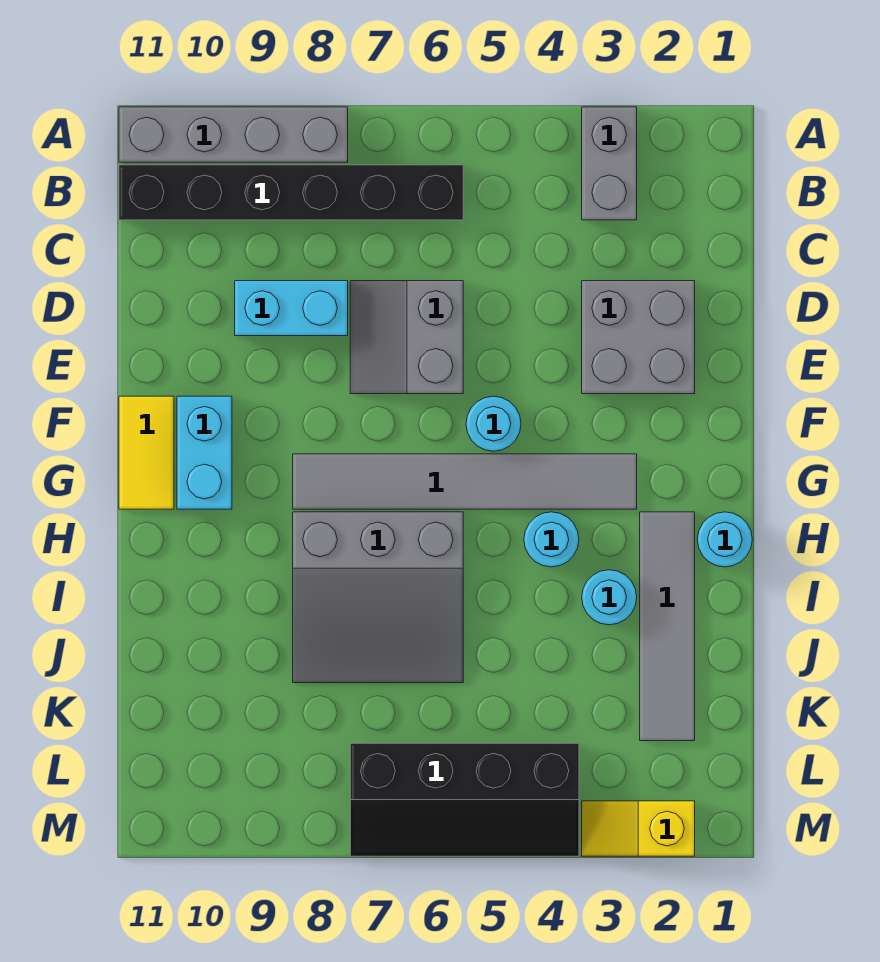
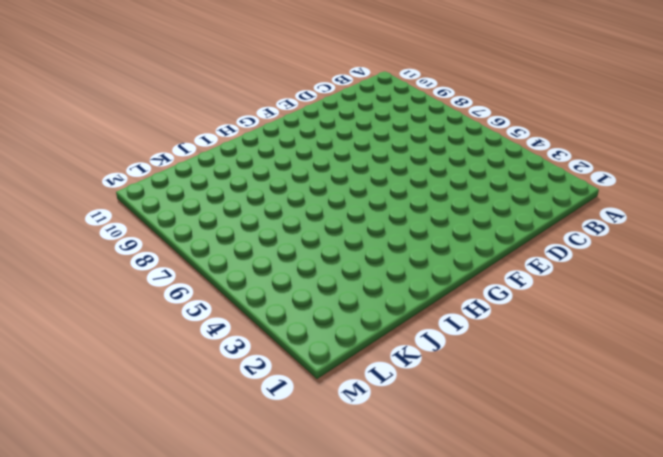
none -> grey brick A3:B3 level 1
none -> grey brick A8:A11 level 1
none -> black brick B6:B11 level 1

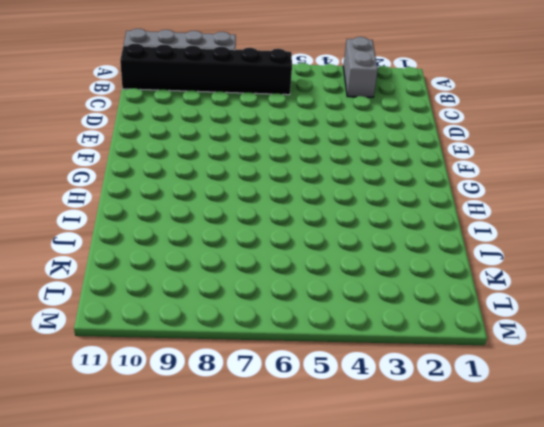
none -> grey brick D2:E3 level 1
none -> grey slope D6:E7 level 1 top 6
none -> cyan brick D8:D9 level 1

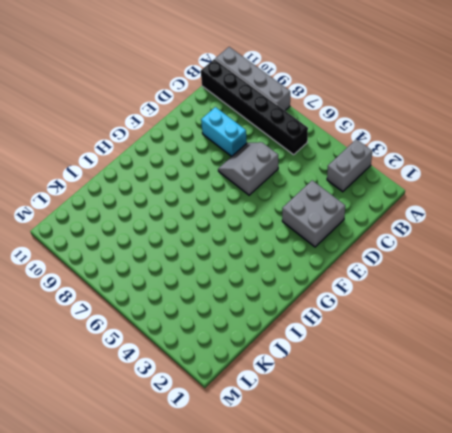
none -> cyan round brick F5 level 1
none -> cyan brick F10:G10 level 1
none -> yellow tile F11:G11 level 1

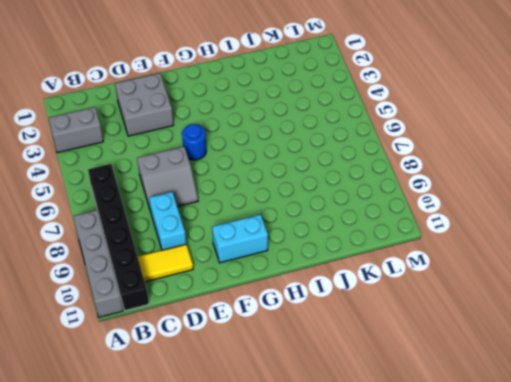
yellow tile C10:D10 level 1 -> yellow tile F11:G11 level 1
blue round brick F5 level 1 -> cyan round brick F5 level 1
none -> grey tile G3:G8 level 1
none -> cyan round brick H1 level 1
none -> grey tile H2:K2 level 1

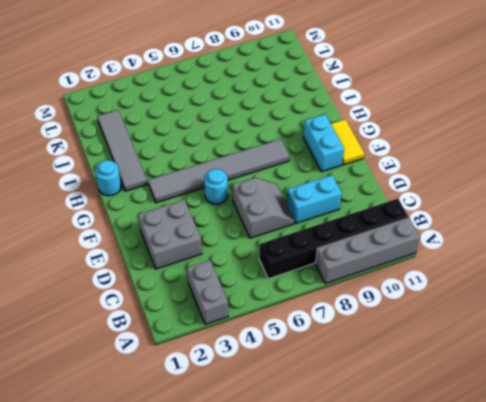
none -> cyan round brick H4 level 1
none -> grey slope H6:J8 level 1 top H
none -> cyan round brick I3 level 1

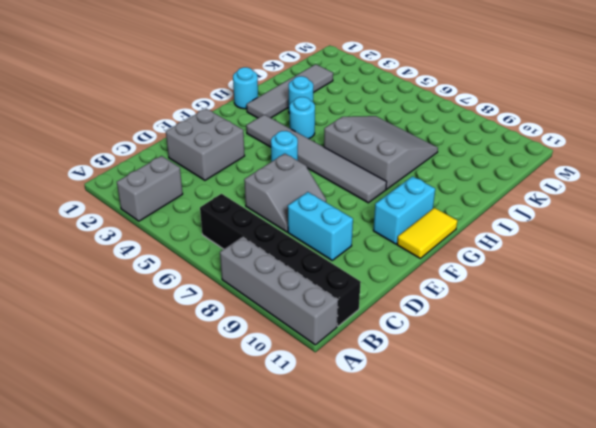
none -> black slope L4:M7 level 1 top L
none -> yellow slope M2:M3 level 1 top 2

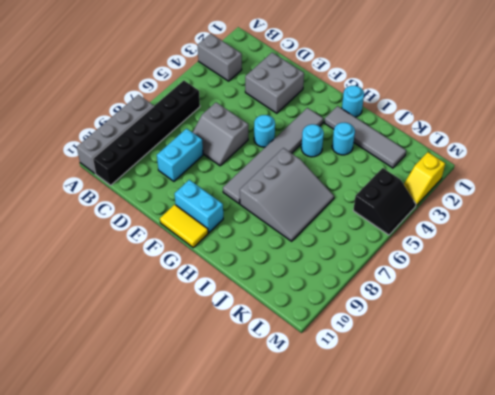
black slope L4:M5 level 1 top L -> black slope L4:M7 level 1 top L

